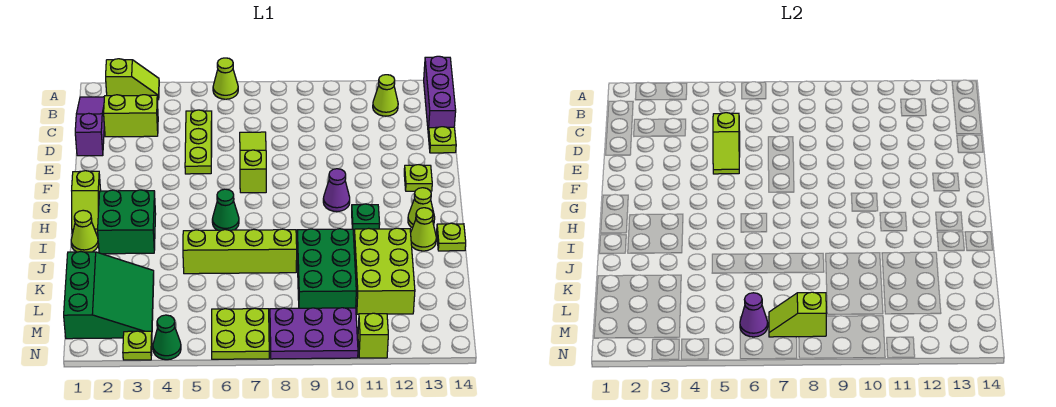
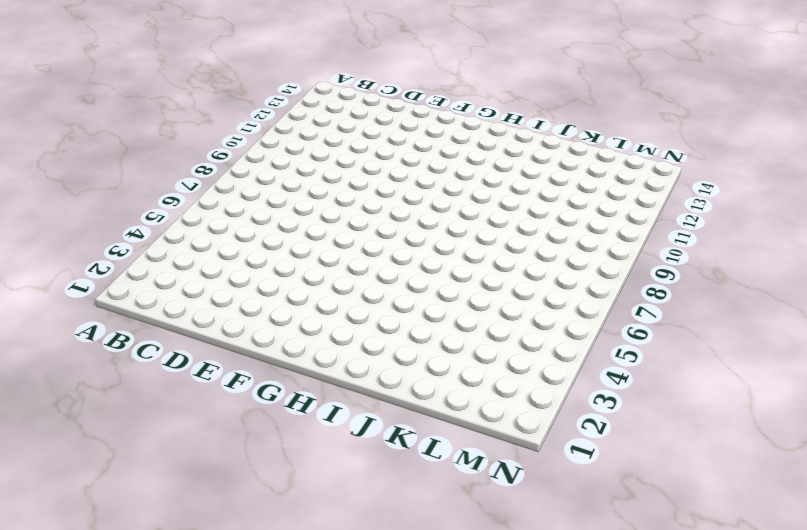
none -> lime slope A2:A3 level 1 top 2
none -> lime cone A6 level 1
none -> purple brick A14:C14 level 1
none -> purple slope B1:D1 level 1 top D

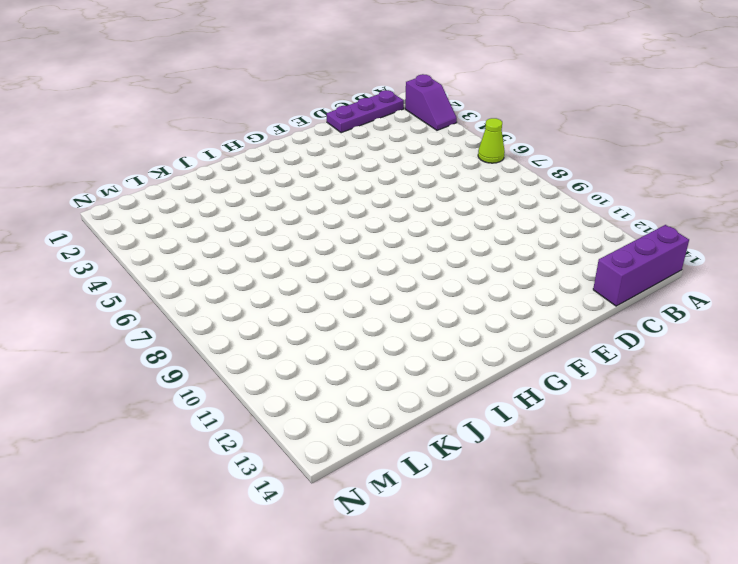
purple slope A2:A3 level 1 top 2 -> lime slope A2:A3 level 1 top 2
purple plate B1:D1 level 1 -> purple slope B1:D1 level 1 top D
none -> lime cone B12 level 1
none -> lime brick C2:C3 level 1
none -> lime plate C5:E5 level 1
none -> lime slope D7:F7 level 1 top F

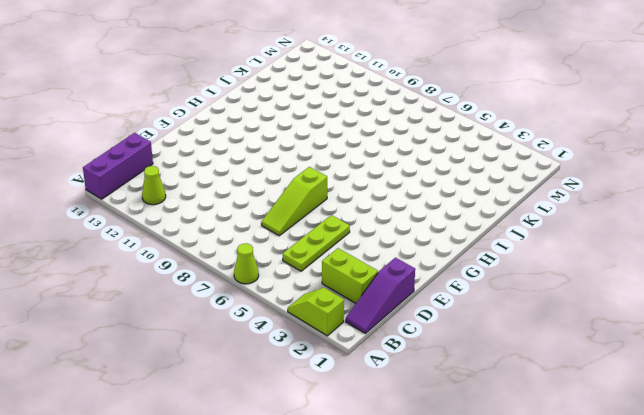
none -> lime plate D14 level 1
none -> lime plate F13 level 1
none -> lime slope G1:H1 level 1 top G
none -> purple cone G10 level 1

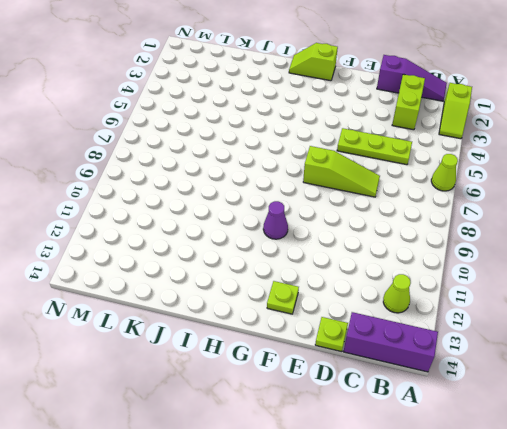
none -> green brick H2:I3 level 1
none -> green cone H6 level 1
none -> green plate H11 level 1
none -> lime cone H13 level 1

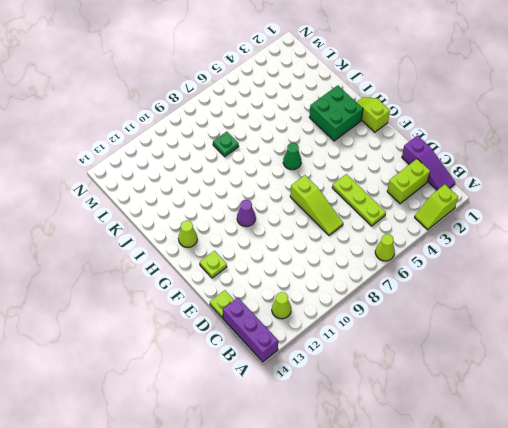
green plate K8 level 1 -> green plate H11 level 1
none -> lime cone I1 level 1
none -> lime cone I13 level 1
none -> lime plate I14 level 1
none -> lime brick J5:J8 level 1

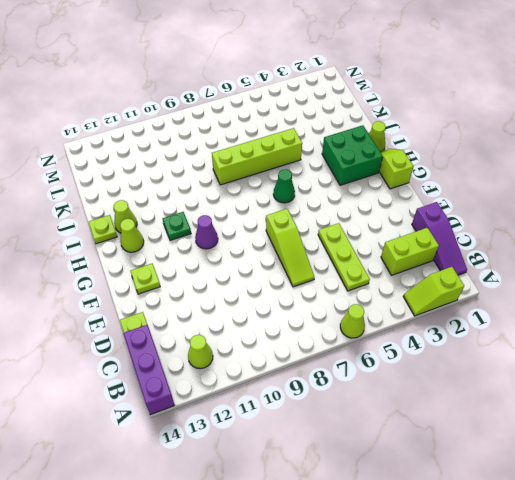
none -> green brick J9:L10 level 1
none -> lime brick J11:L12 level 1
none -> green slope K1:M3 level 1 top 1
none -> lime plate M6:N7 level 1

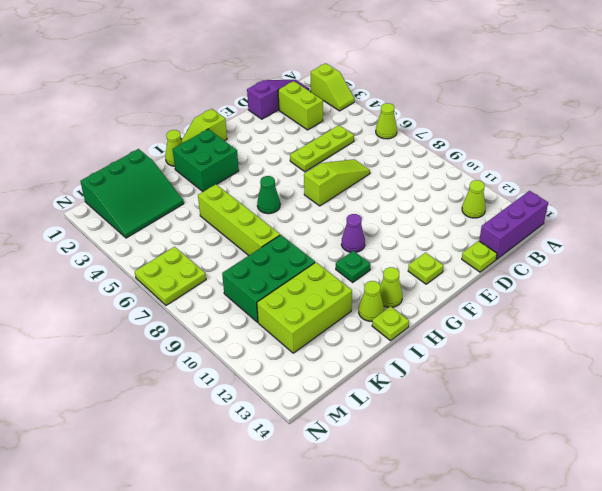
none -> purple plate M8:N10 level 1
none -> lime plate N3 level 1
none -> green cone N4 level 1
none -> lime brick N11 level 1

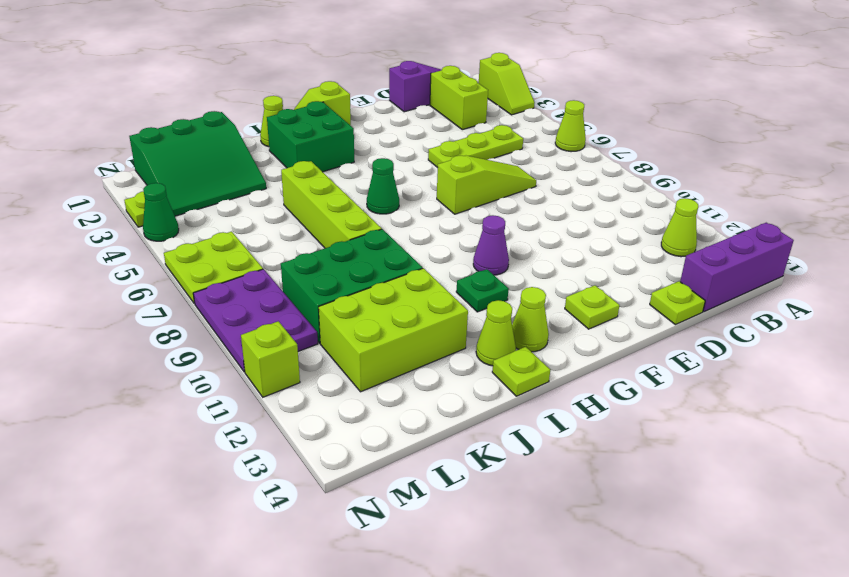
none -> lime slope D5:E5 level 2 top D
none -> purple cone M6 level 2
none -> lime slope M7:M8 level 2 top 8

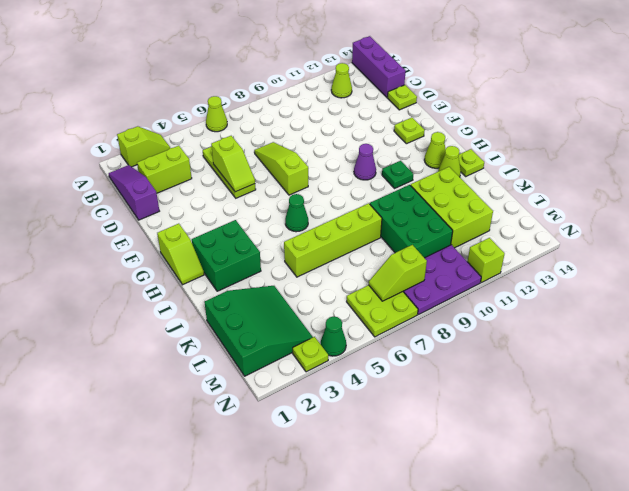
none -> lime cone I1 level 1
none -> purple cone M6 level 2

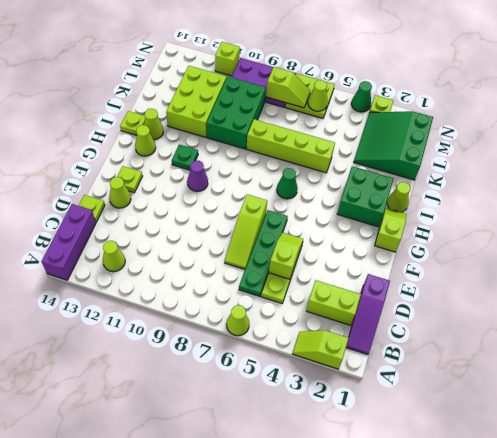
green plate C6:F6 level 1 -> none
lime cone E13 level 1 -> none
lime cone M6 level 2 -> purple cone M6 level 2

